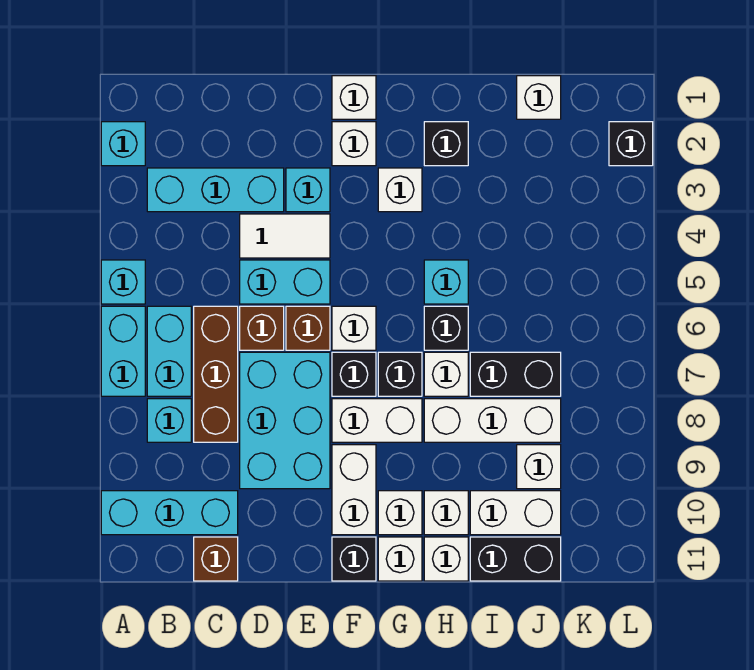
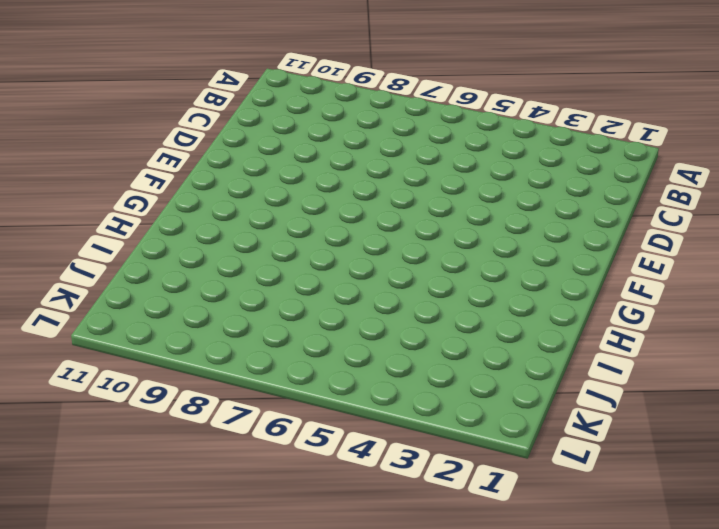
none -> cyan brick A2 level 1
none -> cyan brick A5 level 1
none -> cyan brick A6:A7 level 1
none -> cyan brick A10:C10 level 1

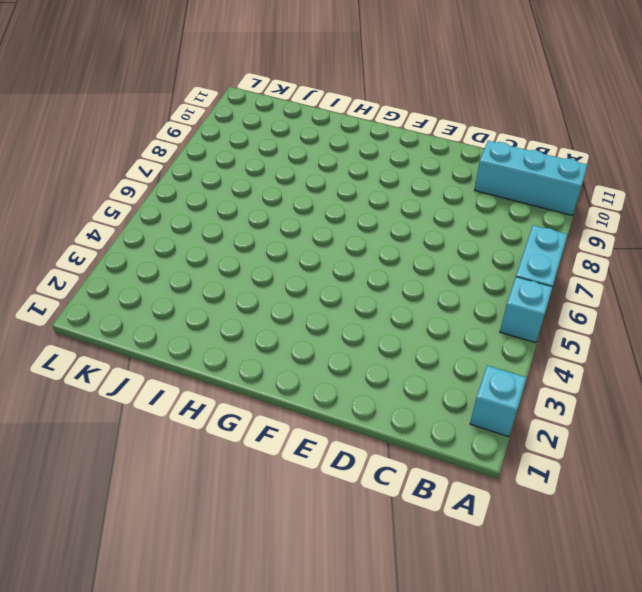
none -> cyan brick B3:D3 level 1
none -> cyan brick B6:B7 level 1
none -> cyan brick B8 level 1
none -> brown brick C6:C8 level 1

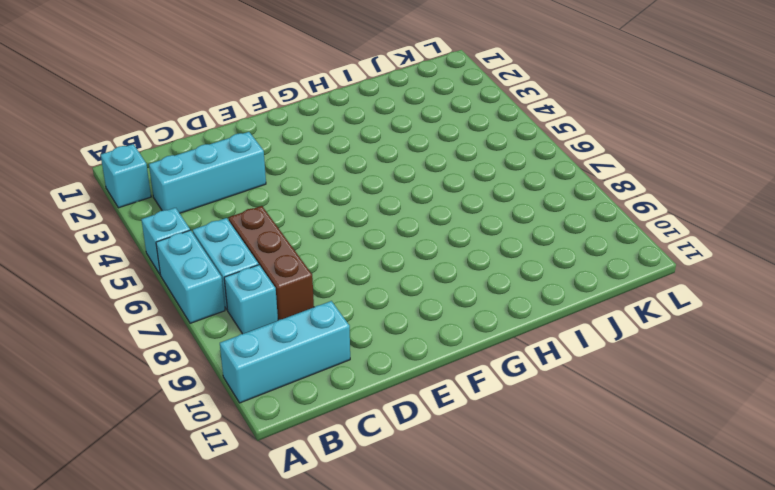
none -> brown brick C11 level 1
none -> white tile D4:E4 level 1
none -> cyan brick D5:E5 level 1
none -> brown brick D6 level 1

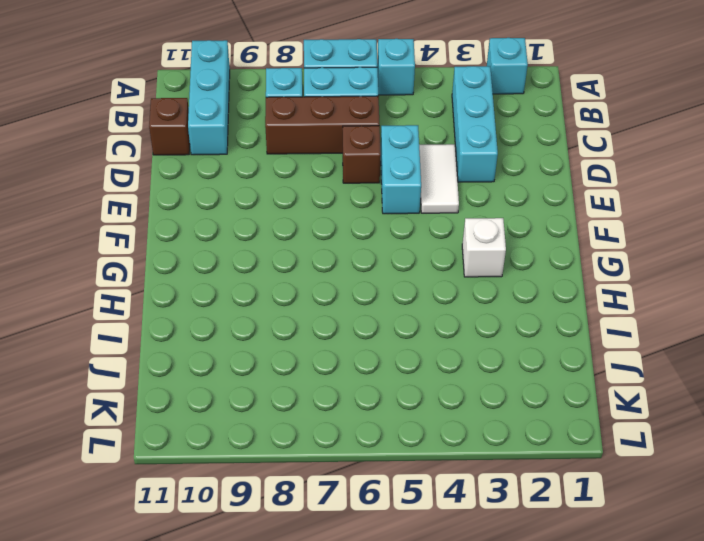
none -> cyan brick D7:E9 level 1
none -> cyan brick E3 level 1
none -> brown brick E6 level 1
none -> white brick F1 level 1

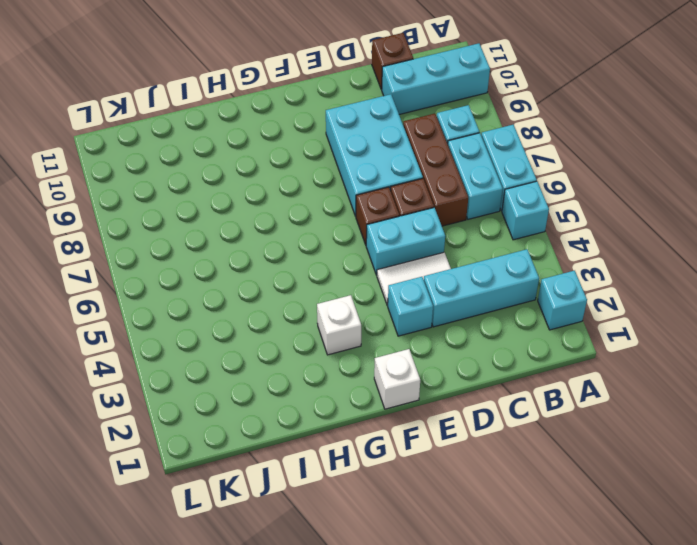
none -> white brick F2 level 1
none -> white brick F6 level 1
none -> black brick F7 level 1
none -> white brick F8:G8 level 1

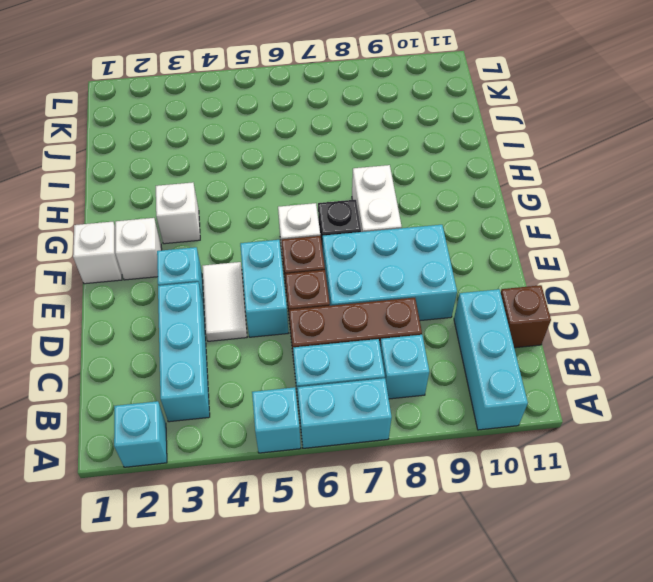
none -> white brick F9:F10 level 1
none -> black brick F11 level 1
none -> black brick G7 level 1
none -> white brick G10 level 1

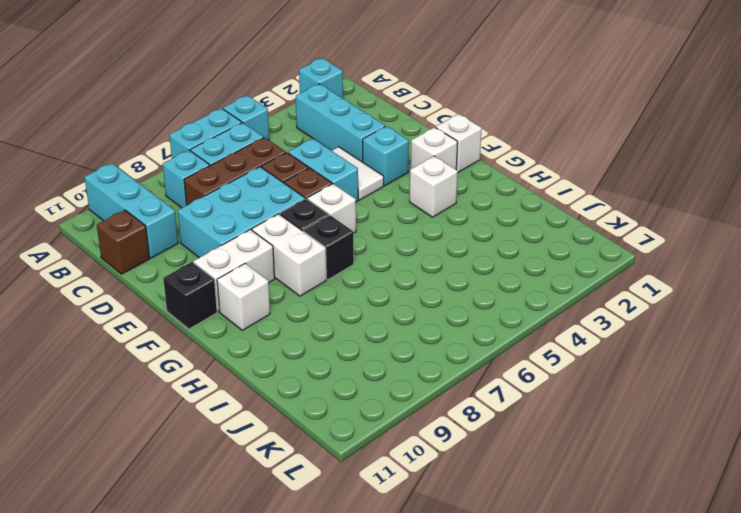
none -> white brick G11 level 1
none -> black brick H2 level 1
none -> cyan brick H5 level 1
none -> black brick H6 level 1

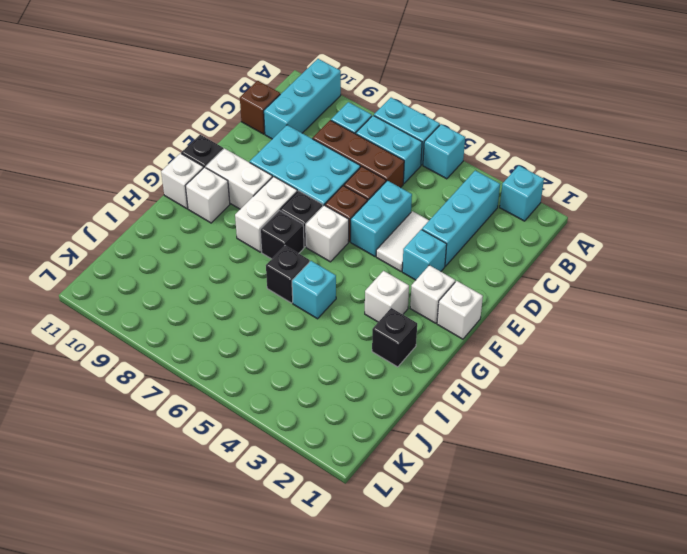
none -> white brick H7 level 1
none -> white brick H8:J8 level 1
none -> white brick H10 level 1
none -> white brick H11 level 1

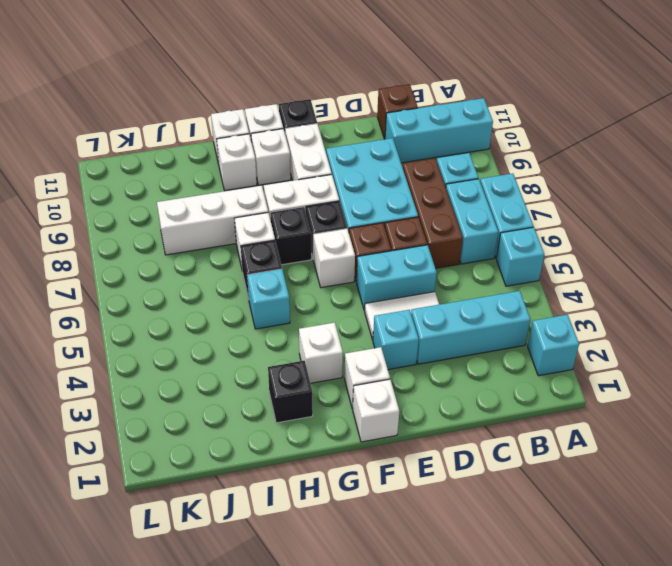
none -> black brick I7:J7 level 1
none -> white brick I10:J10 level 1
none -> black brick I11:J11 level 1
none -> white brick J1 level 1

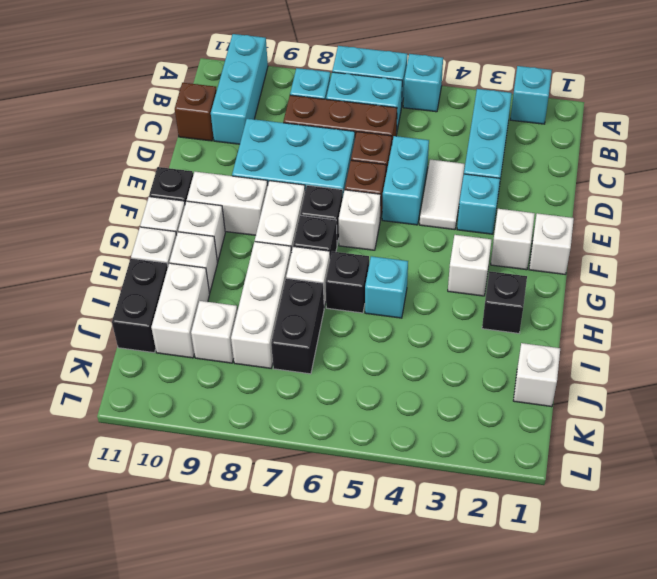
none -> black brick L2 level 1

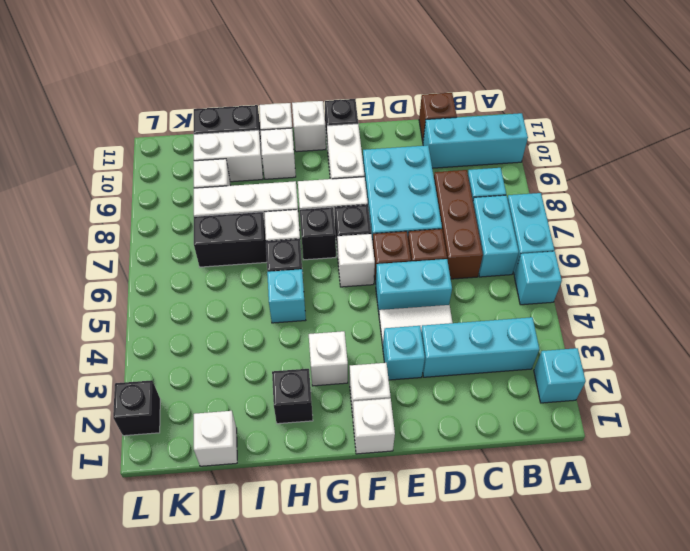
none -> white brick G10 level 1

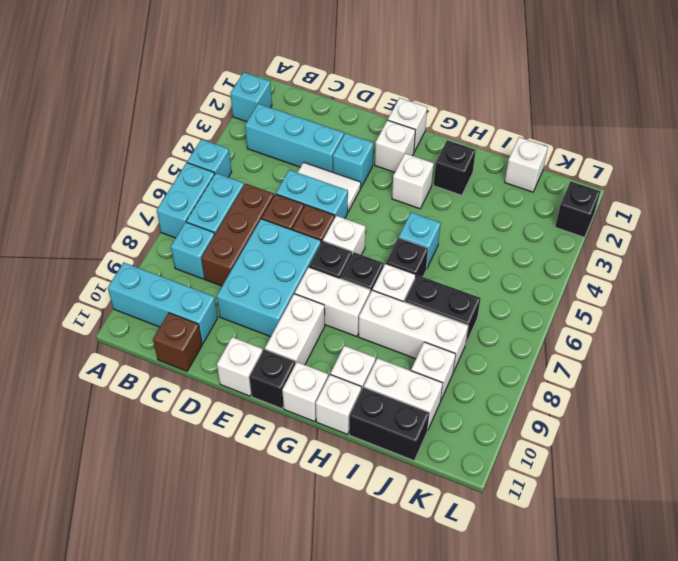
white brick E11 level 1 -> white brick G10 level 1

